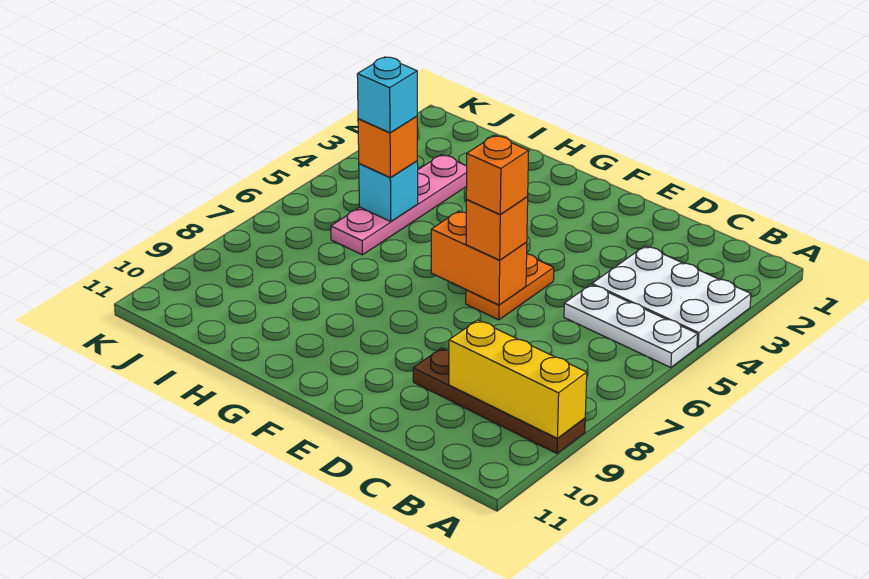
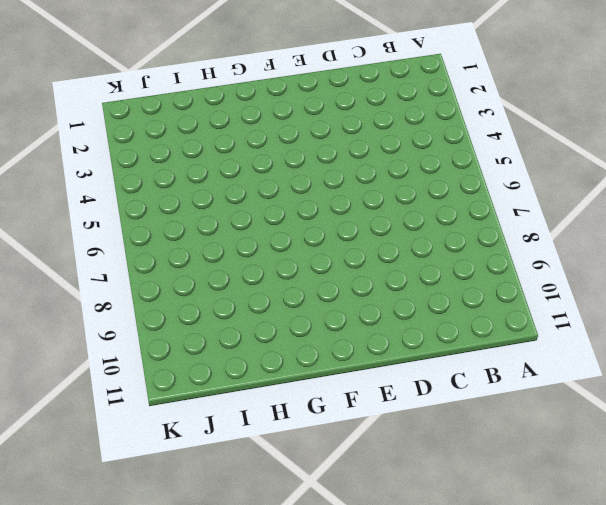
none -> white plate A3:C4 level 1
none -> white plate A5:C5 level 1
none -> brown plate A9:D9 level 1

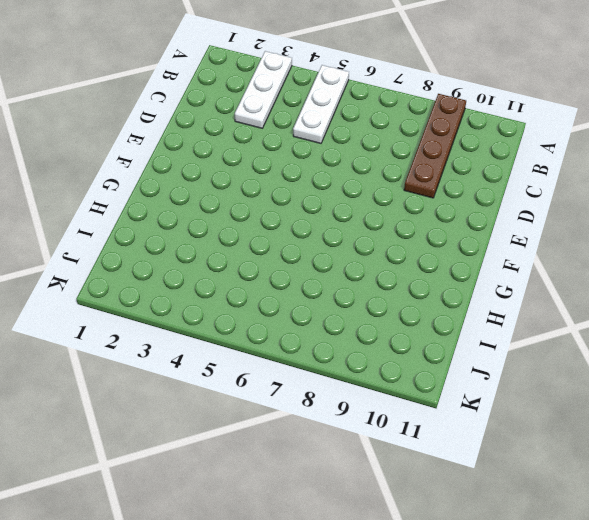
white plate A3:C3 level 1 -> white plate A3:C4 level 1
none -> orange plate E5:E6 level 1
none -> pink plate I3:I6 level 1
none -> yellow brick A9:C9 level 2

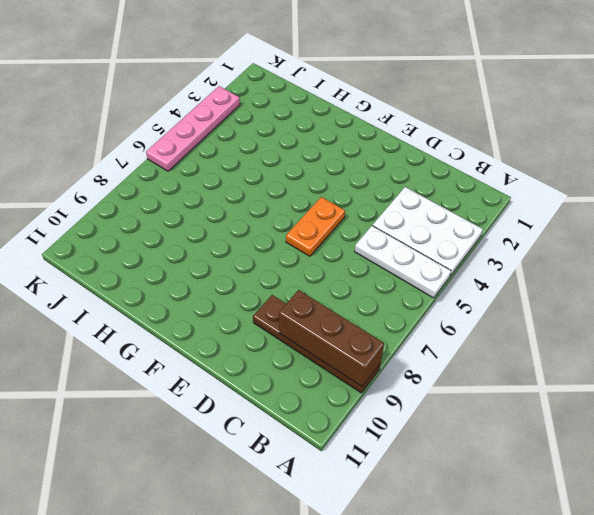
brown brick A9:C9 level 2 -> yellow brick A9:C9 level 2
pink plate K3:K6 level 1 -> pink plate I3:I6 level 1
none -> orange brick E6:F6 level 2
none -> cyan brick I5 level 2
none -> orange brick E6 level 3

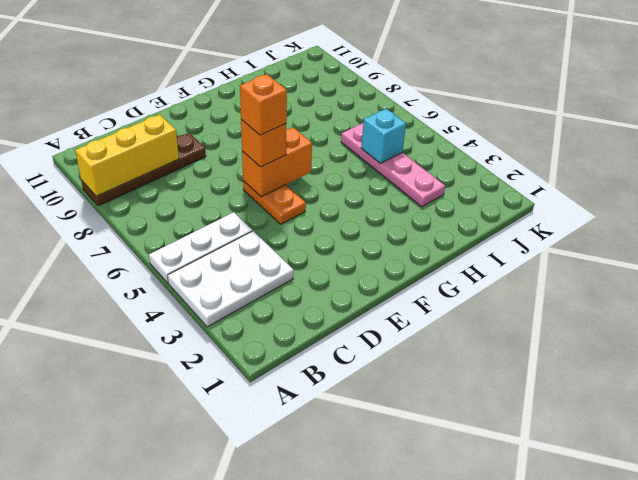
none -> orange brick I5 level 3
none -> cyan brick I5 level 4

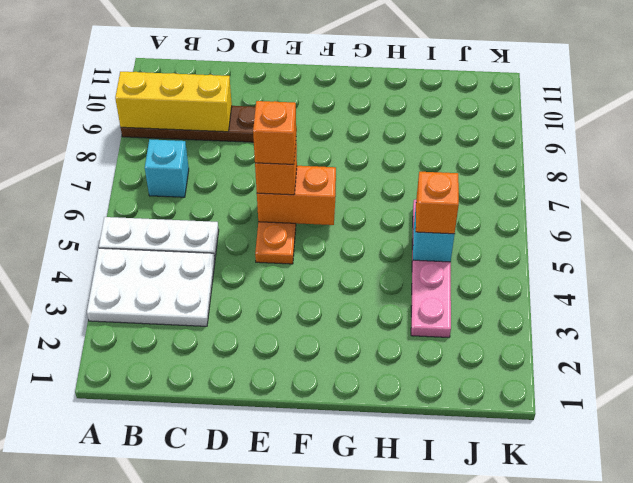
cyan brick B7 level 1 -> cyan brick I5 level 4

